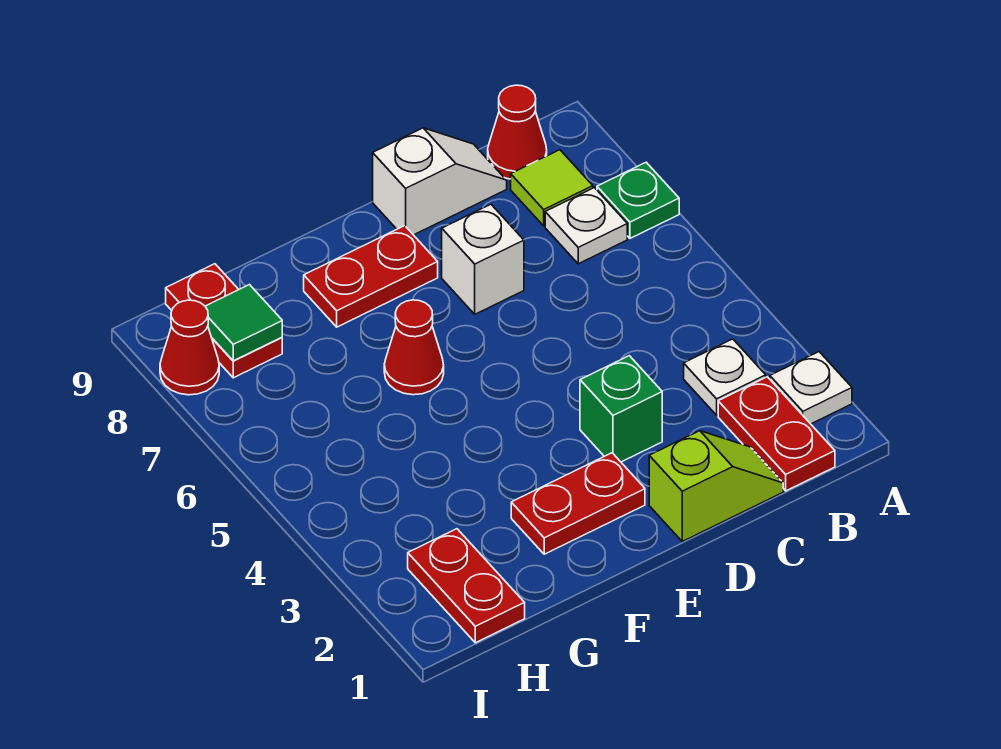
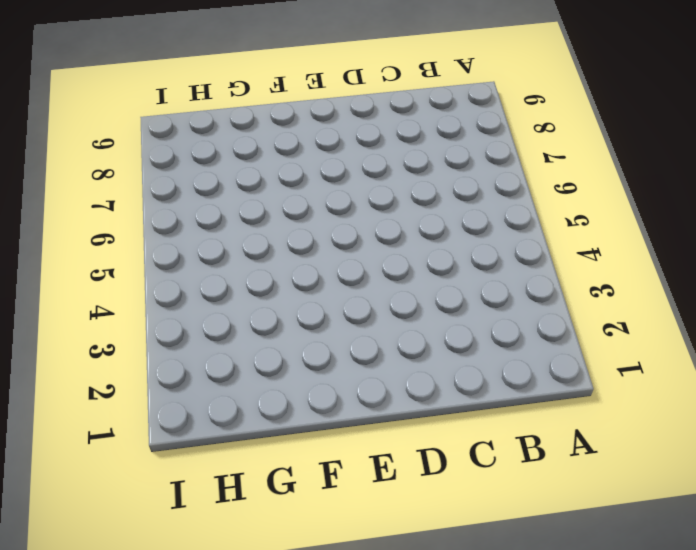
none -> white plate A2 level 1
none -> green plate A7 level 1
none -> red plate B1:B2 level 1

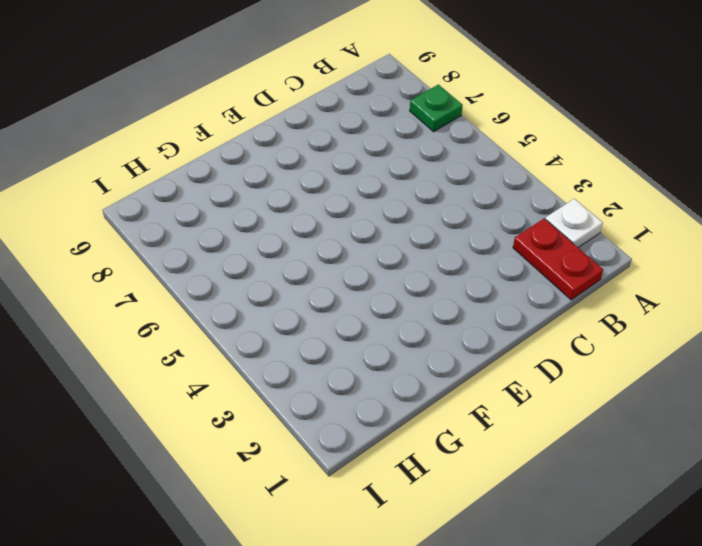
none -> white plate B3 level 1
none -> white plate B7 level 1
none -> lime tile B8 level 1

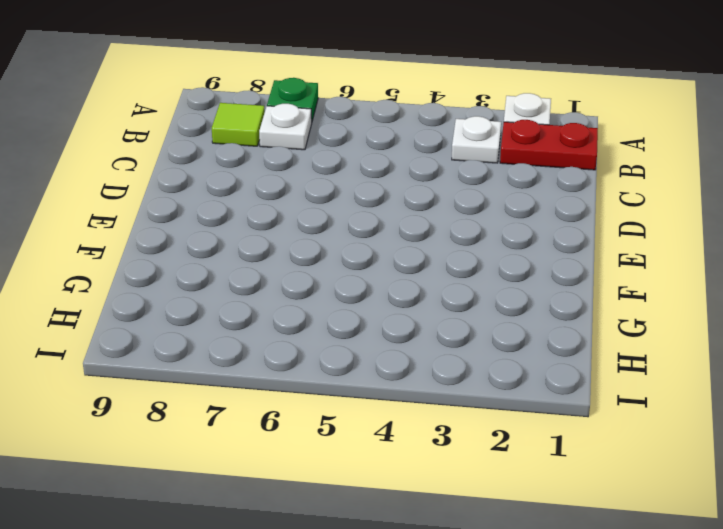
none -> red cone B9 level 1
none -> lime slope C1:D1 level 1 top D
none -> white slope C9:D9 level 1 top D

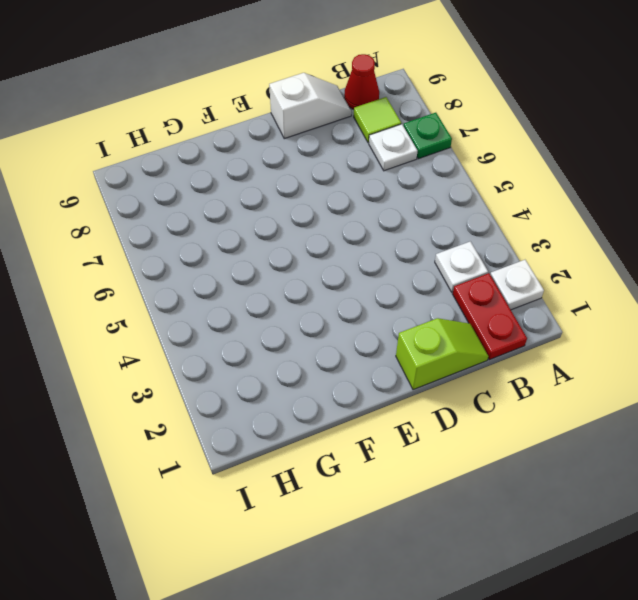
none -> green brick D3 level 1
none -> white brick D7 level 1
none -> red plate E2:F2 level 1

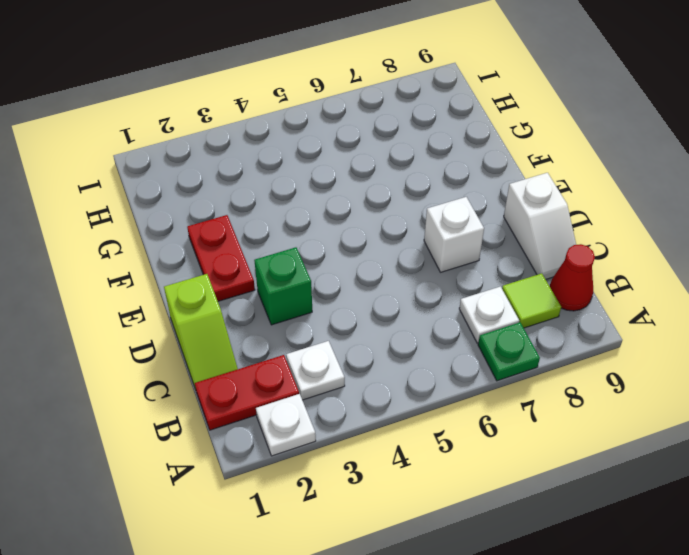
none -> red plate E8:F8 level 1
none -> red cone F6 level 1
none -> red plate H1:H2 level 1

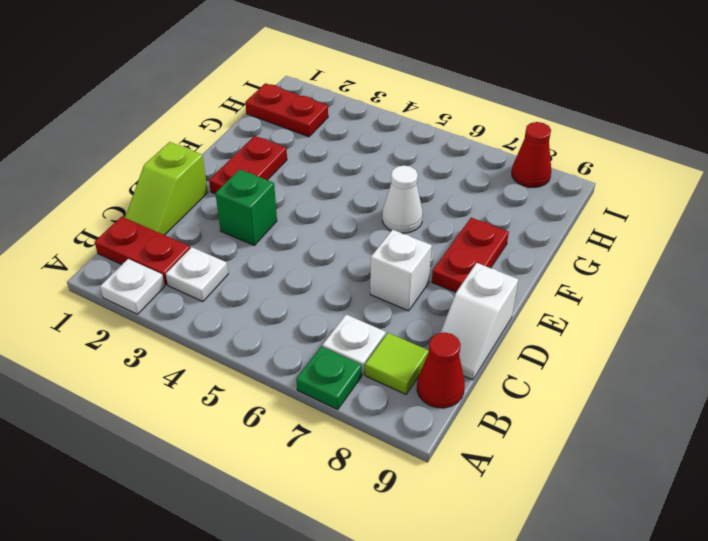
white cone F6 level 1 -> red cone F6 level 1
none -> red plate H8:H9 level 1
none -> green tile H8 level 2

